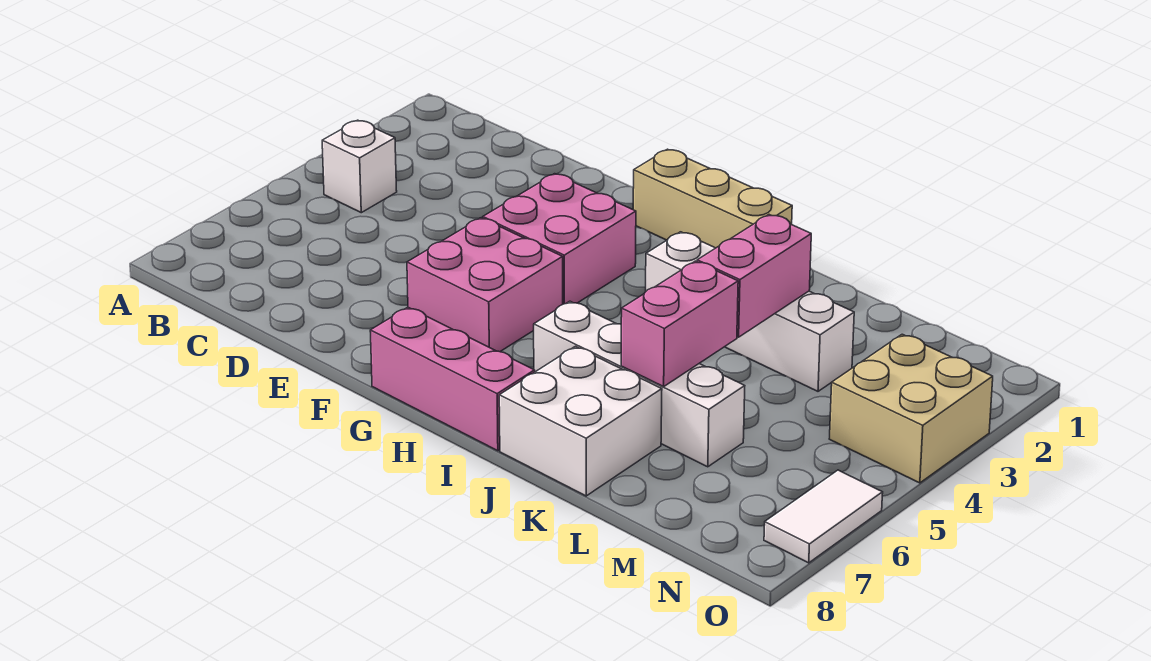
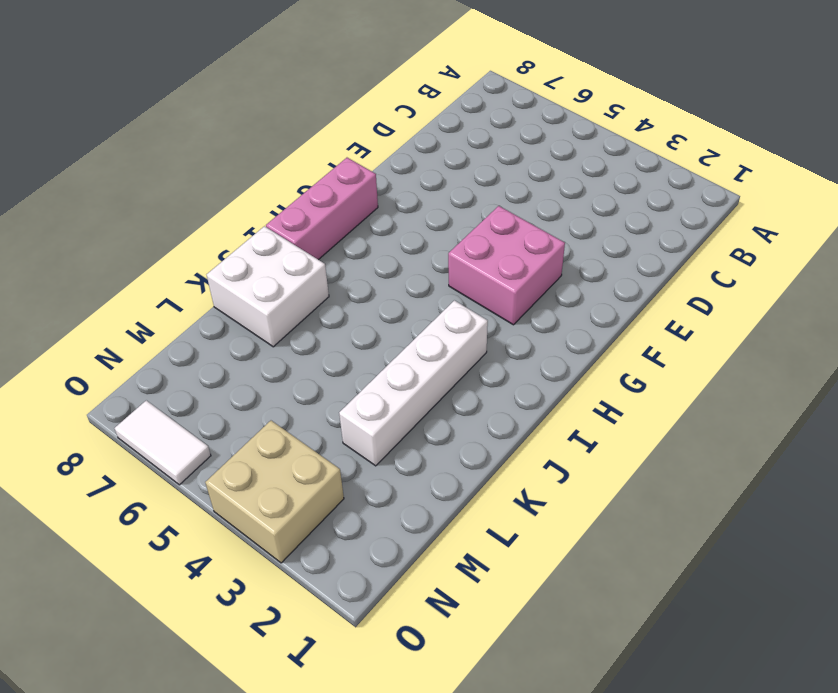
none -> white brick B4 level 1
none -> pink brick F5:G6 level 1
none -> tan brick G1:I1 level 1

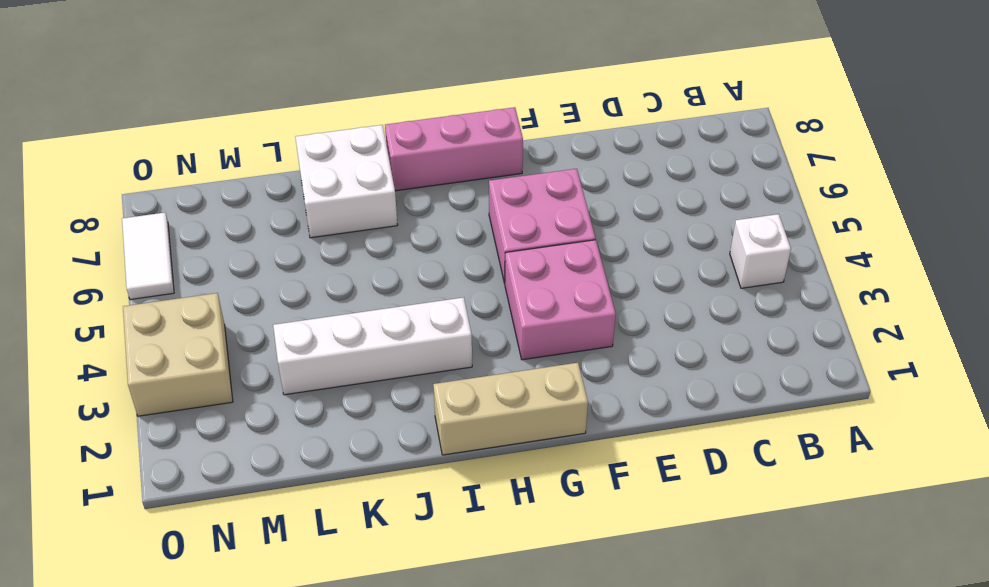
none -> white brick I6:L6 level 1
none -> pink brick K3:K4 level 2
none -> pink brick K5:K6 level 2

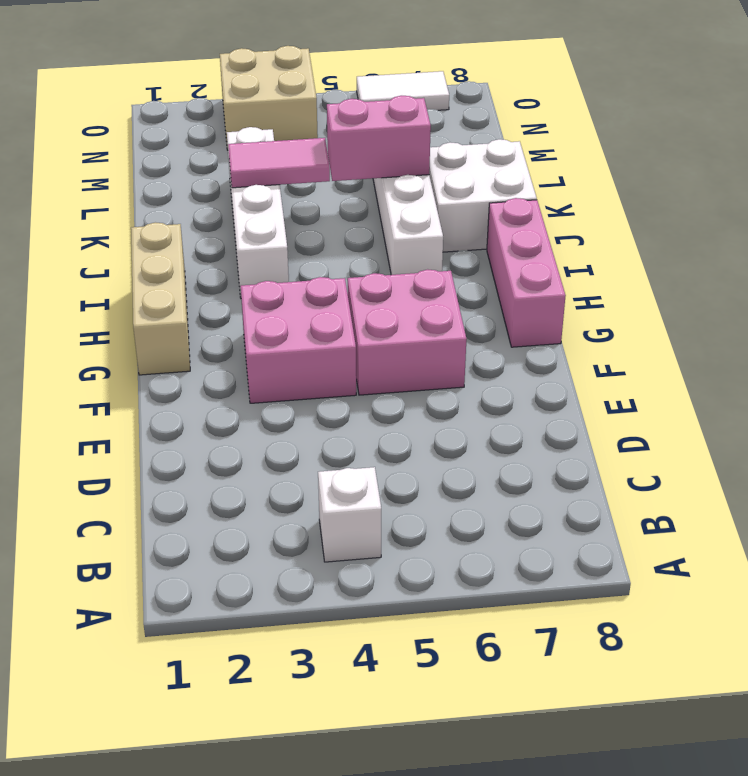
pink tile K3:K4 level 2 -> pink brick K3:K4 level 2

